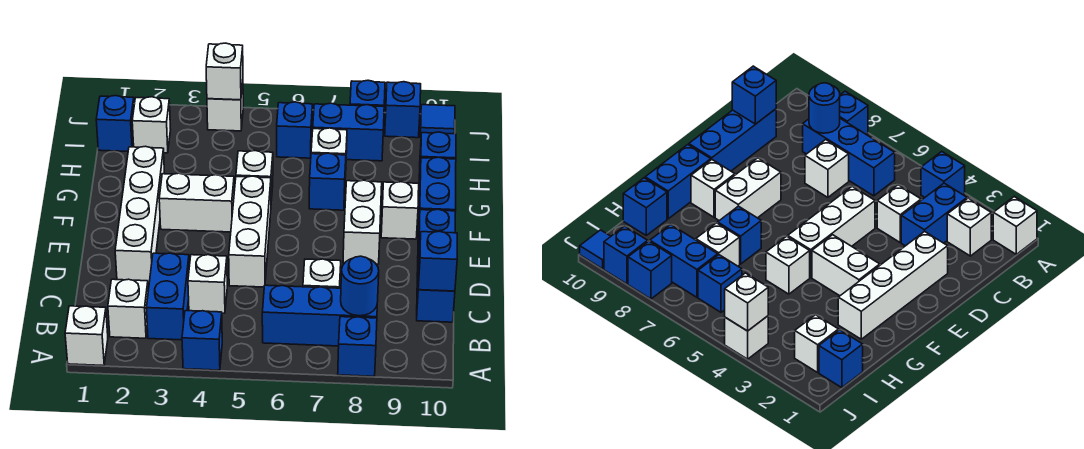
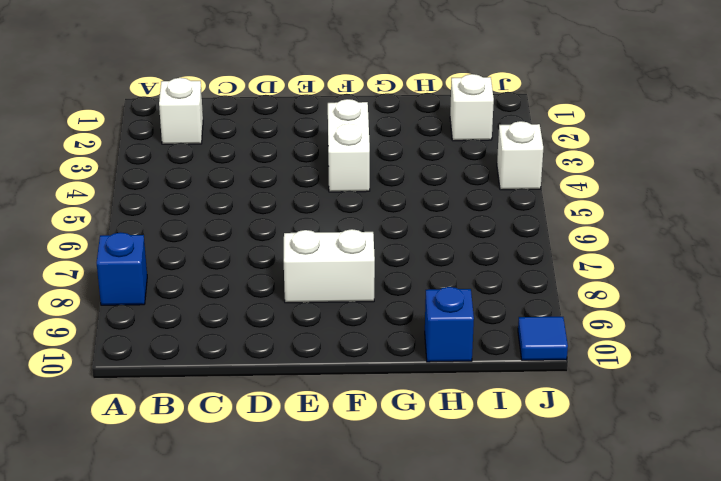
none -> white brick A1 level 1
none -> blue brick A4 level 1
none -> blue brick B3:C3 level 1
none -> blue brick B6:B8 level 1

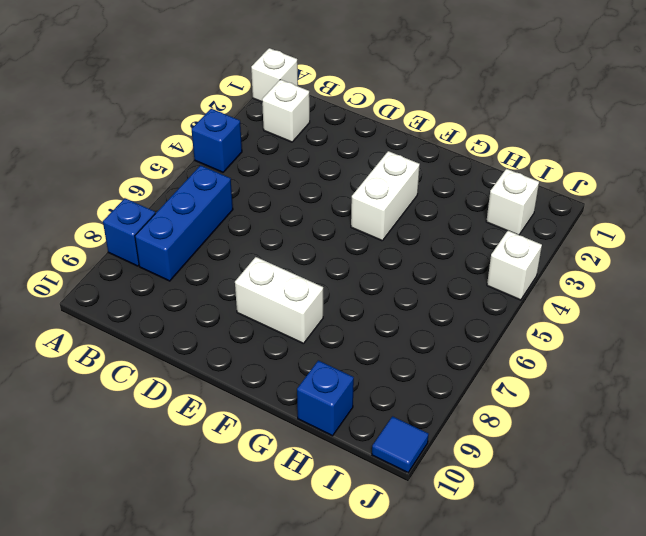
none -> blue brick B3:C3 level 1
none -> white brick C4 level 1
none -> white brick C7 level 1
none -> blue brick C10:E10 level 1

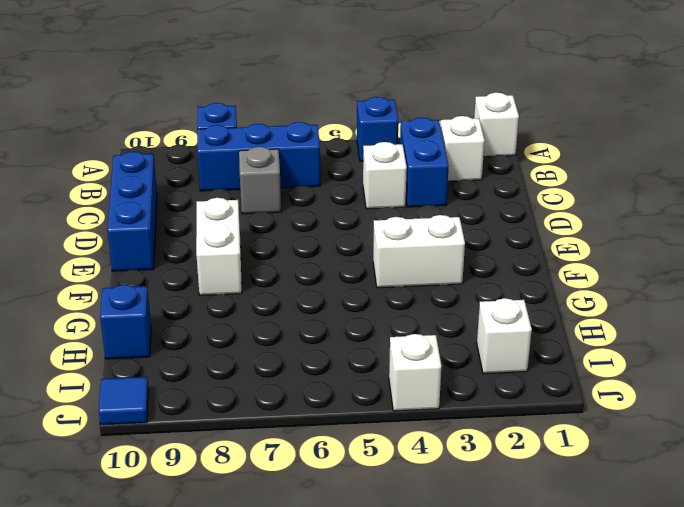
grey brick C7 level 1 -> white brick C7 level 1
none -> white brick D2:G2 level 1
none -> white brick D5:F5 level 1
none -> white brick F9 level 1
none -> blue brick F10:G10 level 1

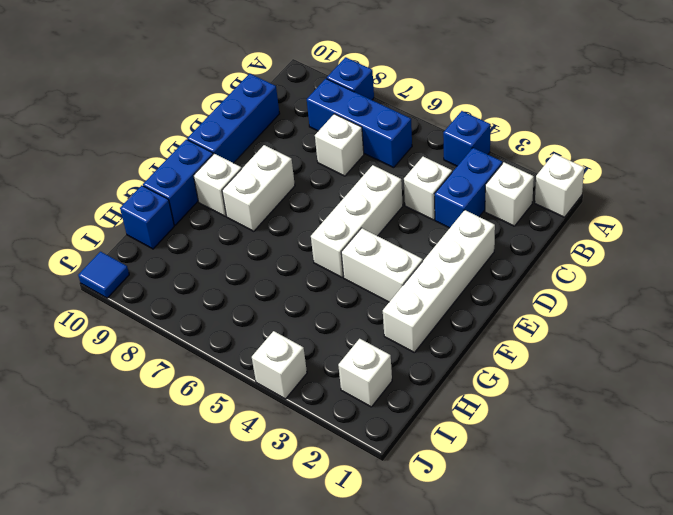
none -> white brick G5 level 1
none -> blue brick G7 level 1
none -> white brick H7 level 1
none -> blue brick I1 level 1

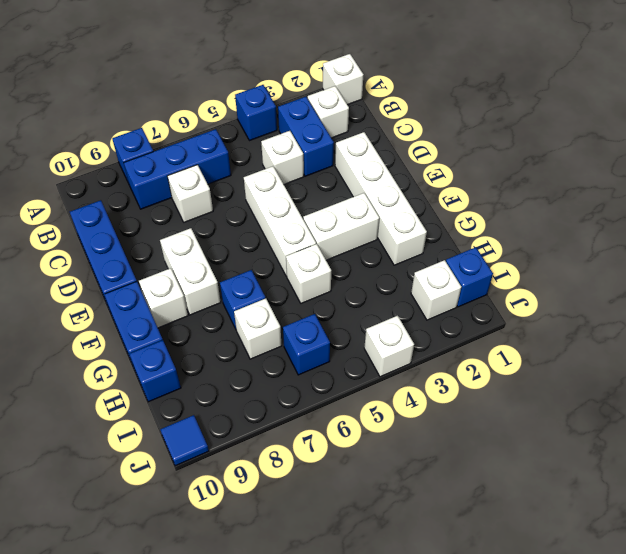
none -> blue brick I7:I8 level 1
none -> blue brick J8 level 1
none -> blue brick J9 level 1
none -> blue round brick B8 level 2

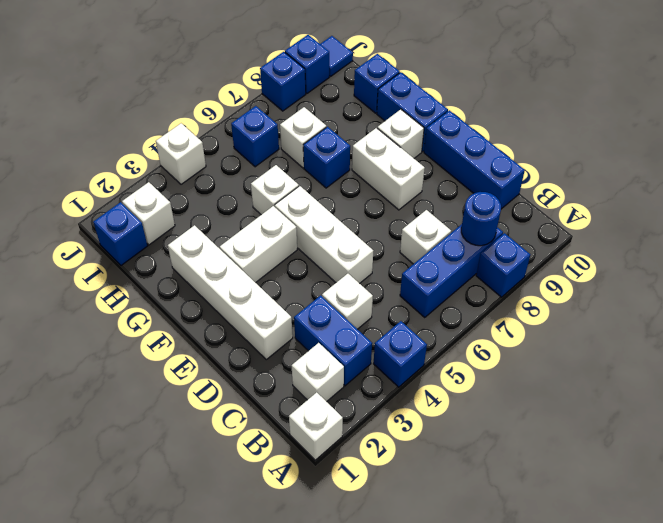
none -> blue brick I7:I8 level 1
none -> blue brick C10 level 2
none -> white brick J4 level 2

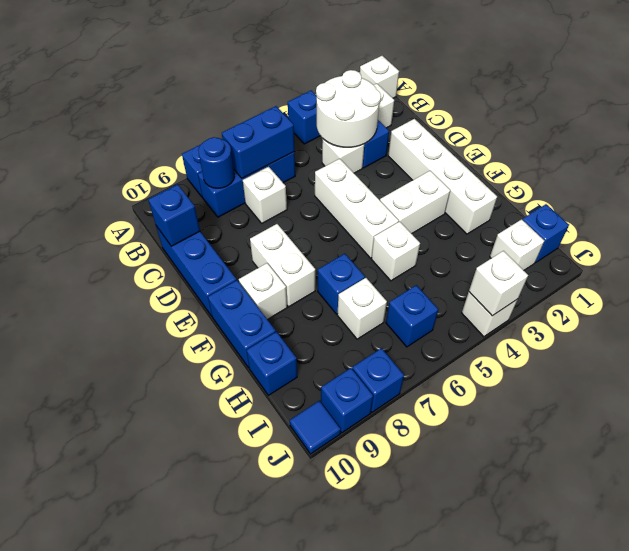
white round brick B3:C4 level 2 -> none
blue brick B6:B7 level 2 -> blue brick I7:I8 level 1

